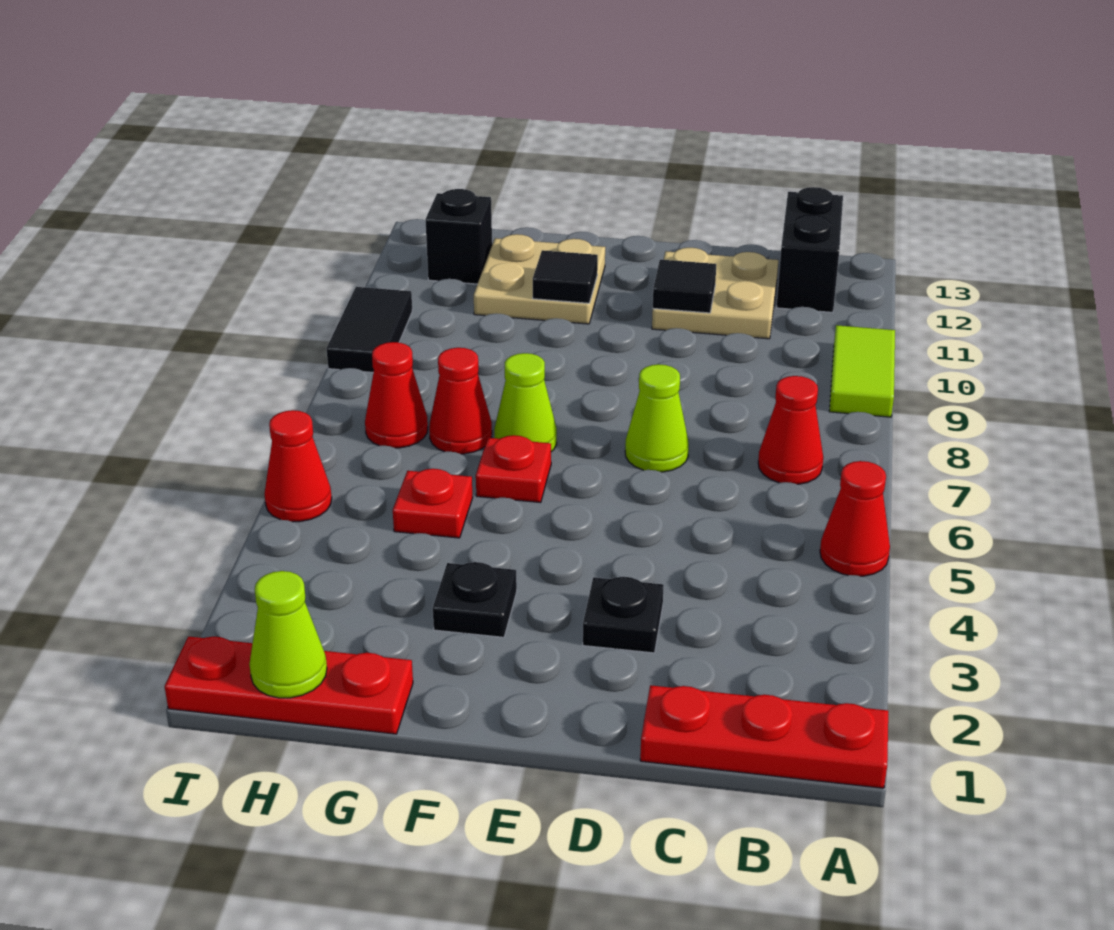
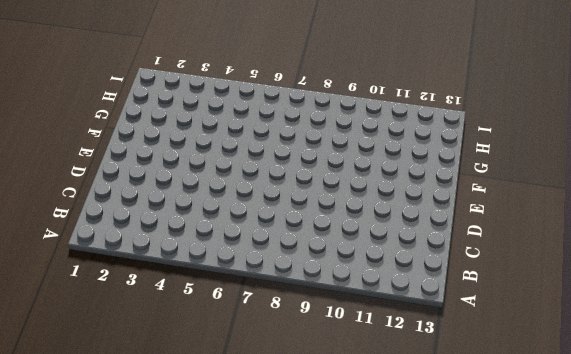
none -> red plate A1:C1 level 1
none -> red cone A5 level 1
none -> lime tile A9:A10 level 1

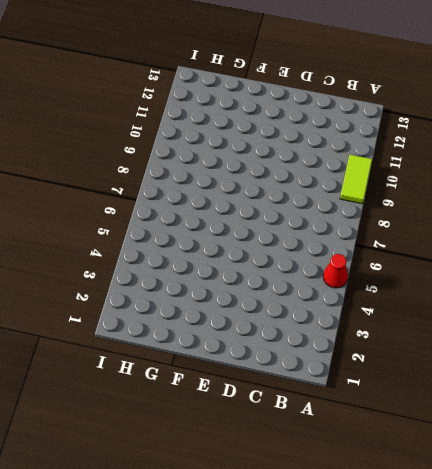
none -> red plate A1:C1 level 1
none -> red cone B7 level 1
none -> black brick B12:B13 level 1

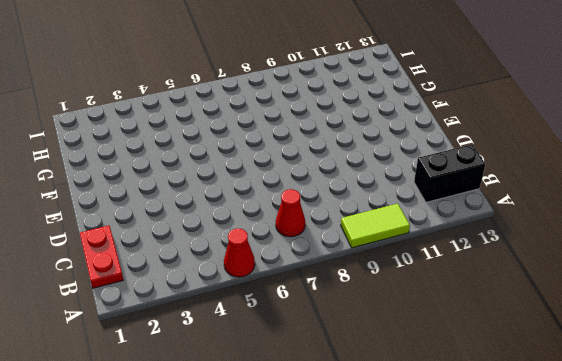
red plate B1:C1 level 1 -> red plate A1:C1 level 1
none -> tan plate C11:D12 level 1
none -> black plate D3 level 1
none -> lime cone D7 level 1

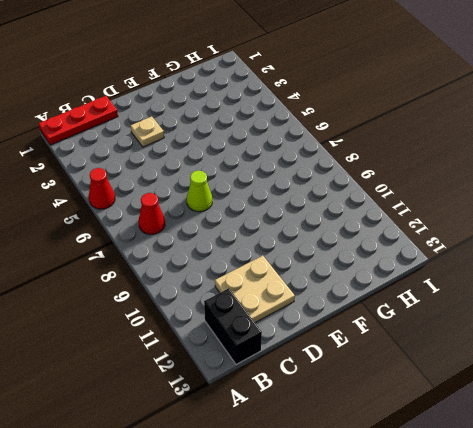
tan plate D3 level 1 -> black plate D3 level 1
none -> lime tile A9:A10 level 1
none -> black plate F3 level 1
none -> red plate F6 level 1

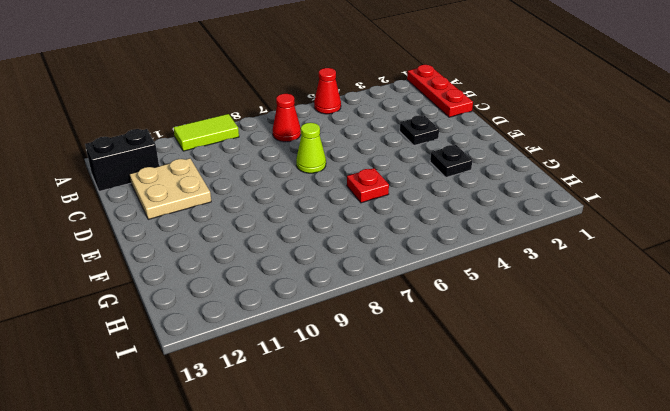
none -> lime cone F7 level 1
none -> tan plate F11:G12 level 1
none -> red plate G1:I1 level 1

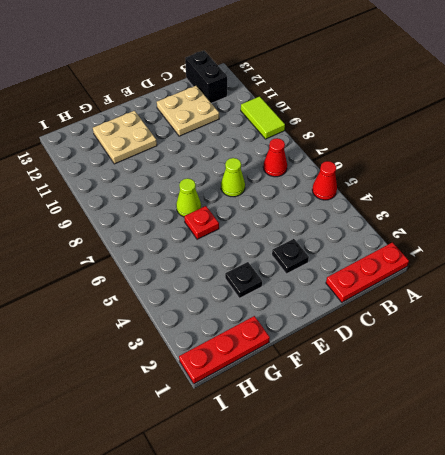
none -> red plate G5 level 1
none -> red cone G7 level 1
none -> red cone H7 level 1

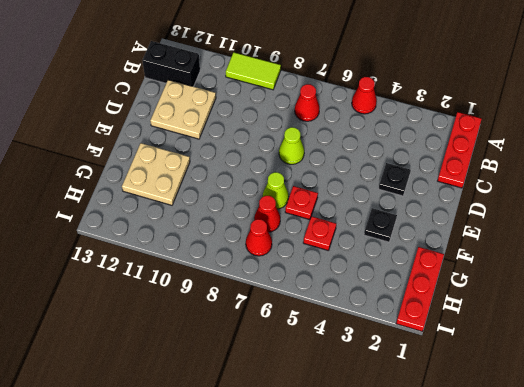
none -> black brick H12 level 1
none -> red cone I5 level 1
none -> black tile I9:I10 level 1

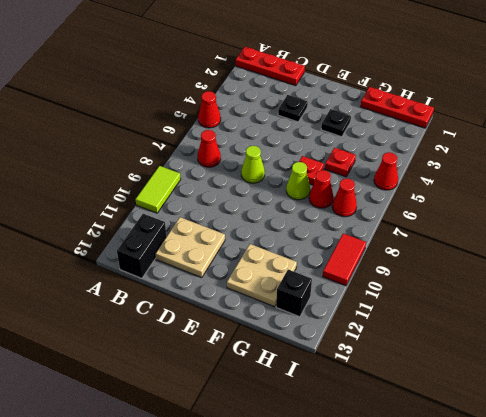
red tile I9:I10 level 1 -> black tile I9:I10 level 1
none -> black tile D11 level 2
none -> black tile F11 level 2
none -> lime cone H1 level 2

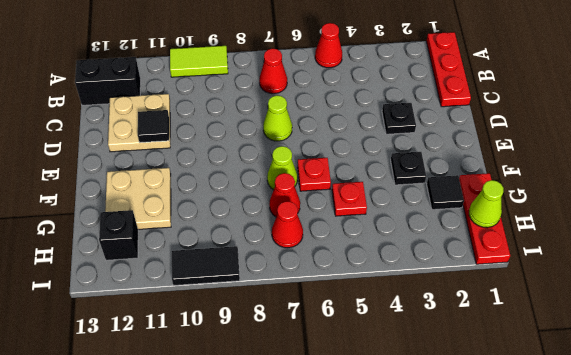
black tile G2 level 1 -> black tile F11 level 2
none -> red cone I5 level 1

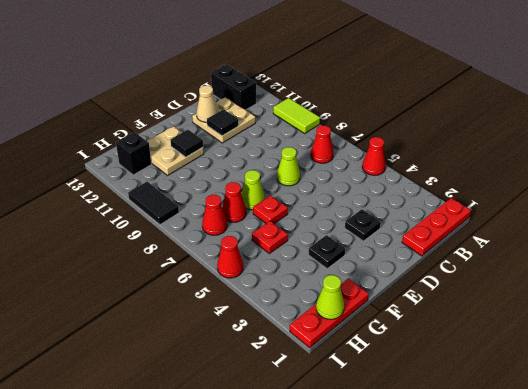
tan cone D12 level 2 -> none

